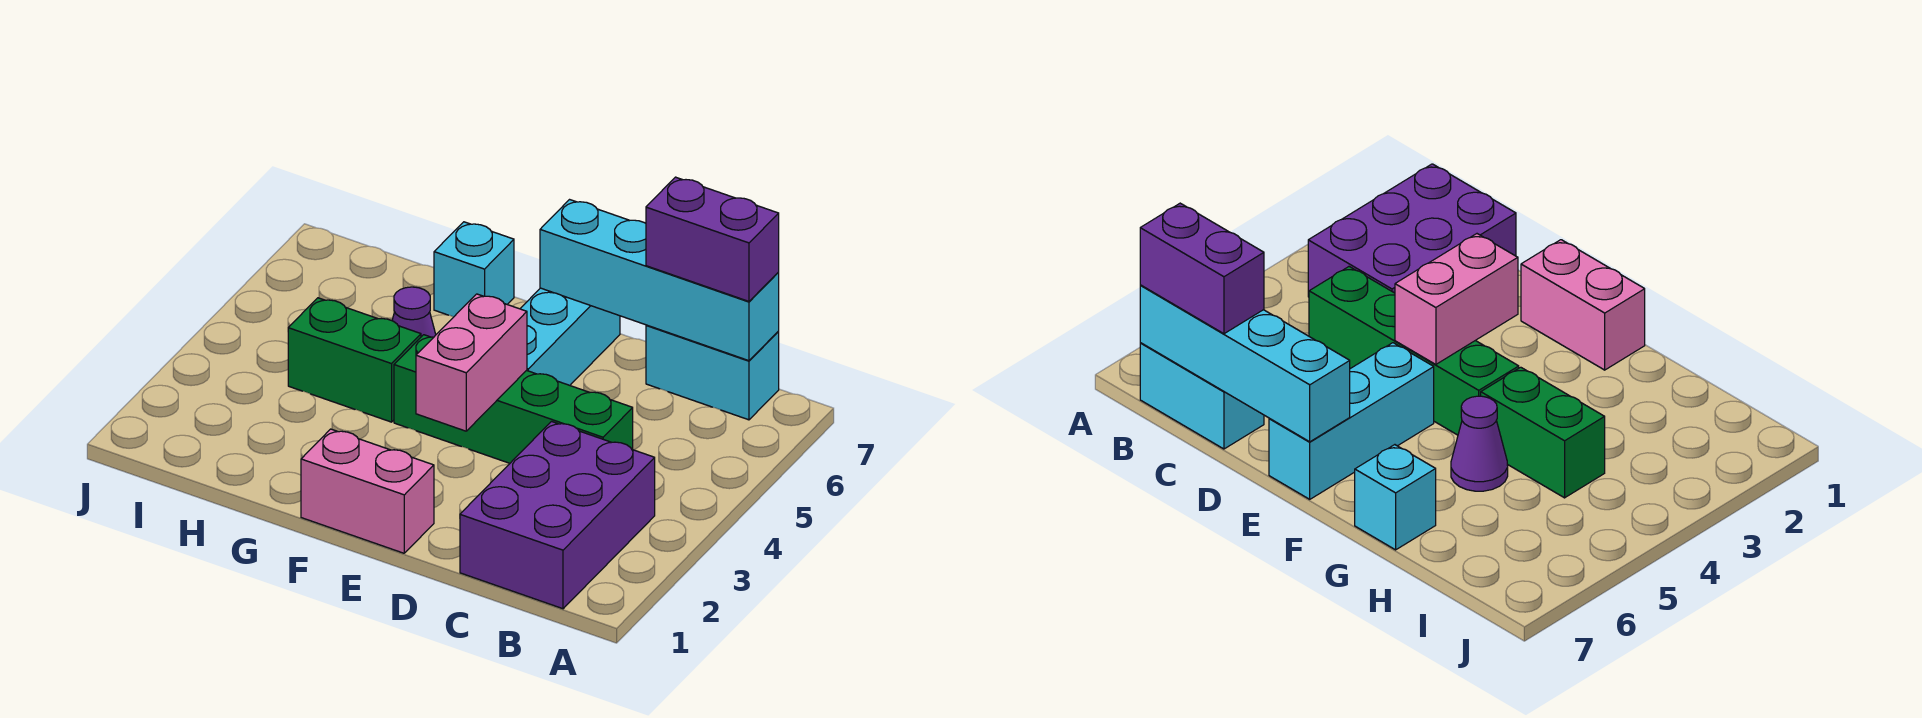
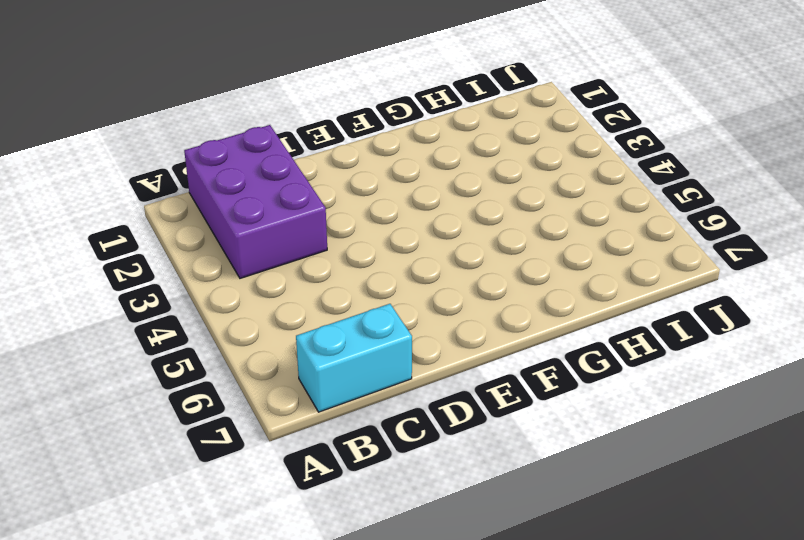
none -> green brick C4:F4 level 1
none -> pink brick E1:F1 level 1

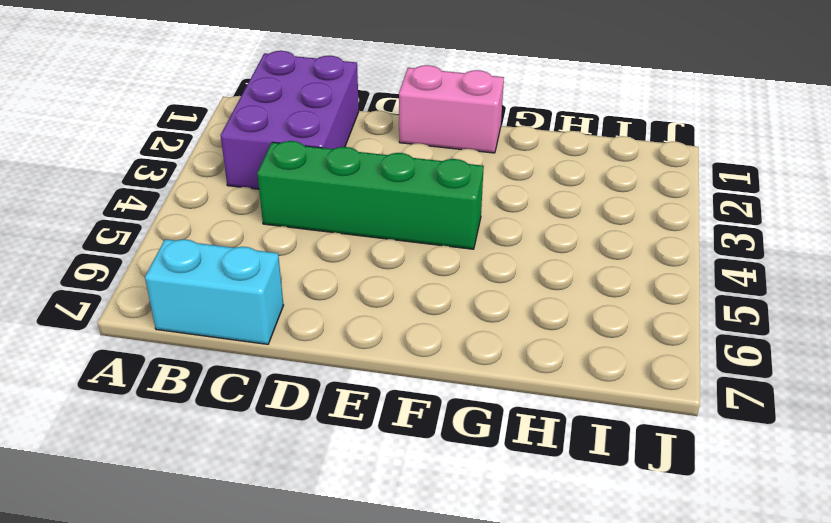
none -> cyan brick E5:E7 level 1
none -> green brick G4:H4 level 1

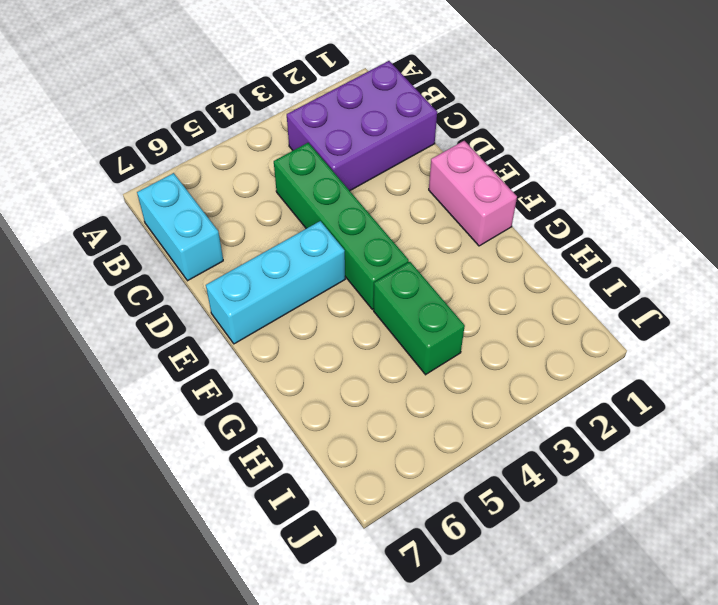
none -> purple cone G5 level 1
none -> cyan brick G7 level 1

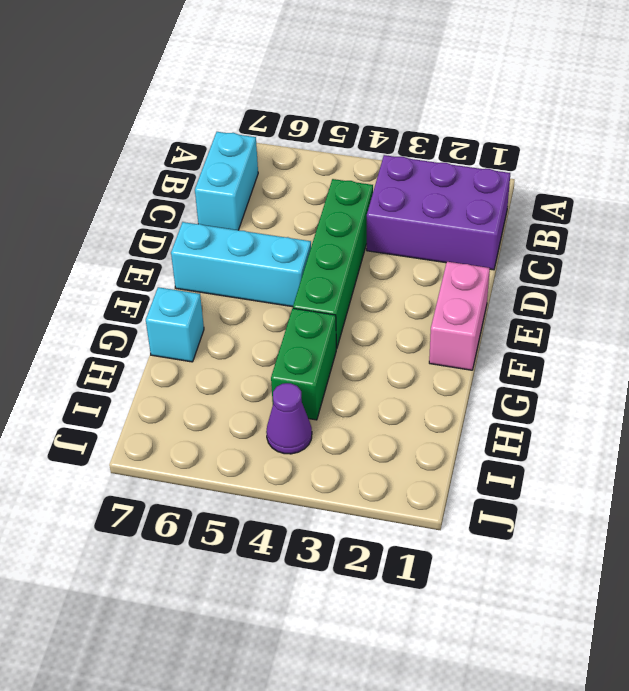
purple cone I4 level 1 -> purple cone G5 level 1
none -> cyan brick B7:E7 level 2
none -> pink brick E3:E4 level 2

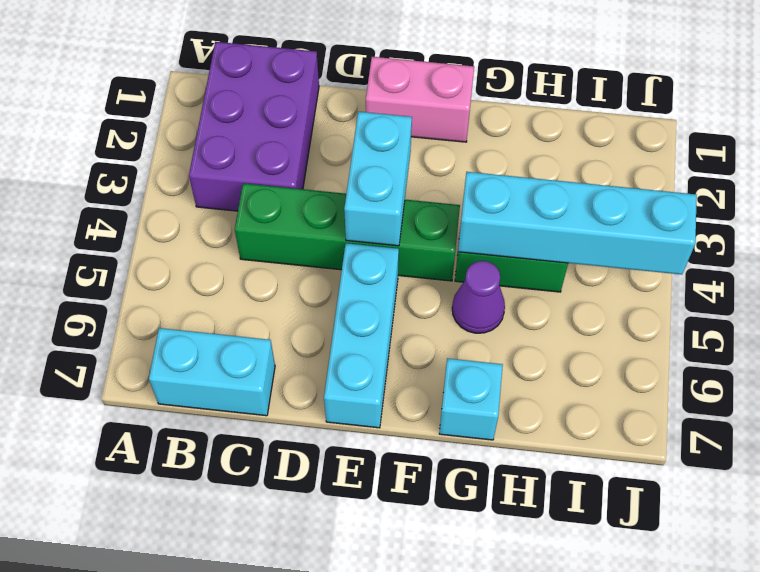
cyan brick E3:E4 level 2 -> pink brick E3:E4 level 2
cyan brick G4:J4 level 2 -> cyan brick B7:E7 level 2
none -> purple brick B7:C7 level 3

